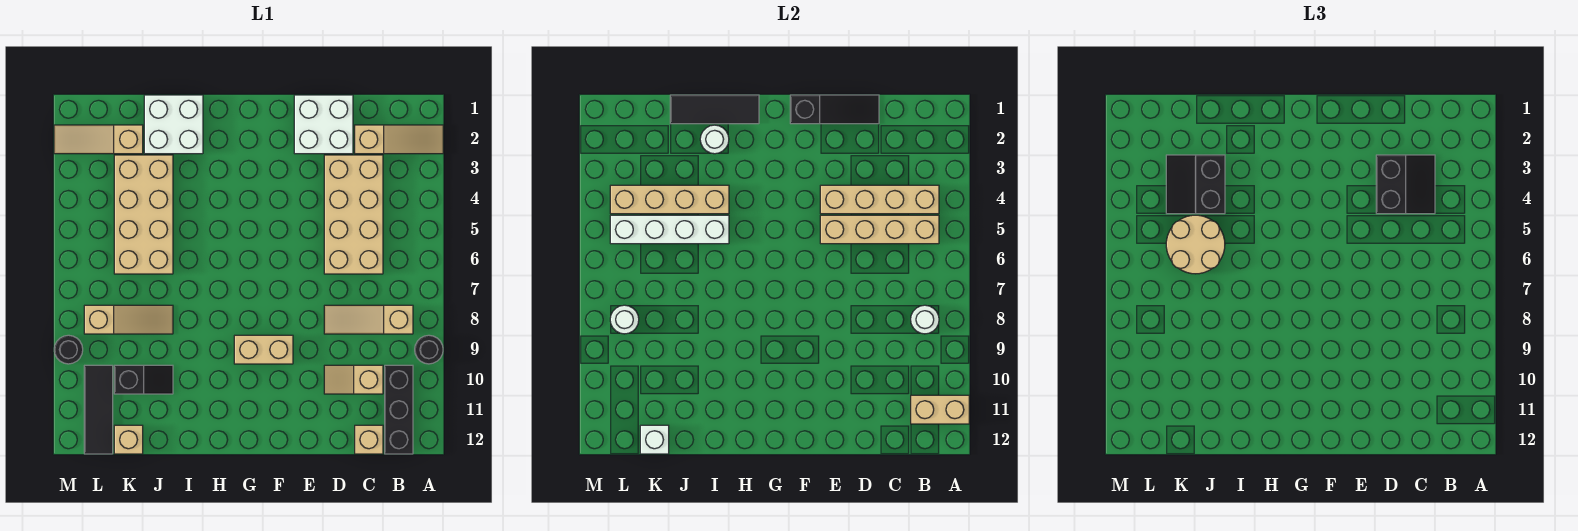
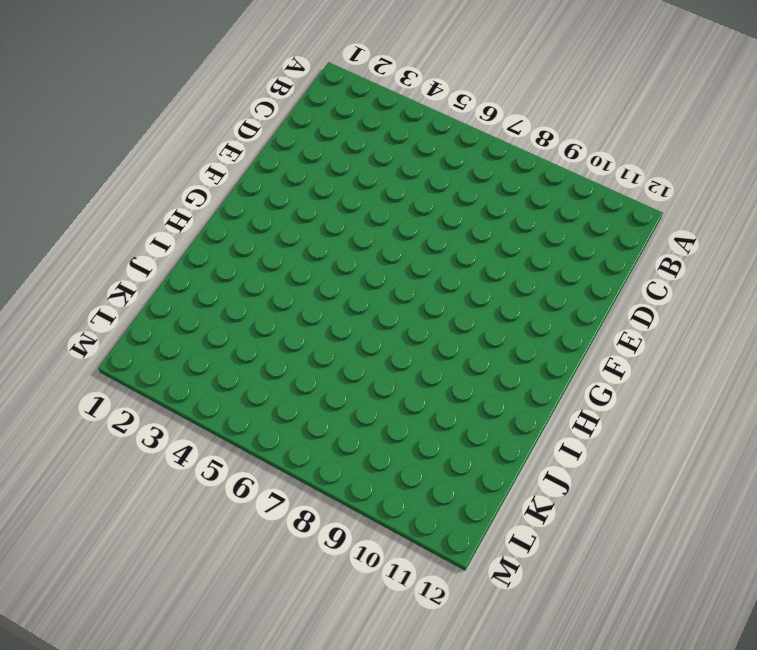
none -> tan slope A2:C2 level 1 top C
none -> black round brick A9 level 1
none -> tan slope B8:D8 level 1 top B
none -> black brick B10:B12 level 1

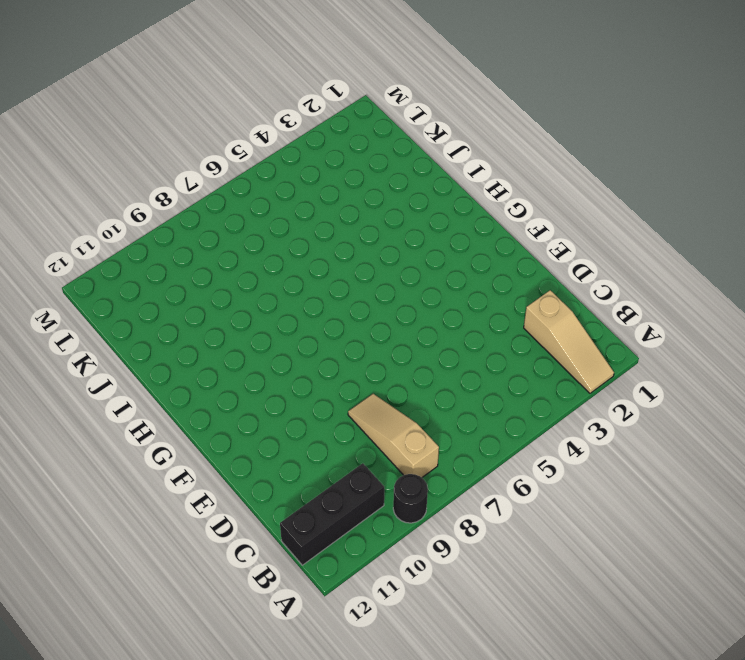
none -> tan brick C3:D6 level 1
none -> tan slope C10:D10 level 1 top C
none -> tan brick C12 level 1
none -> white brick D1:E2 level 1

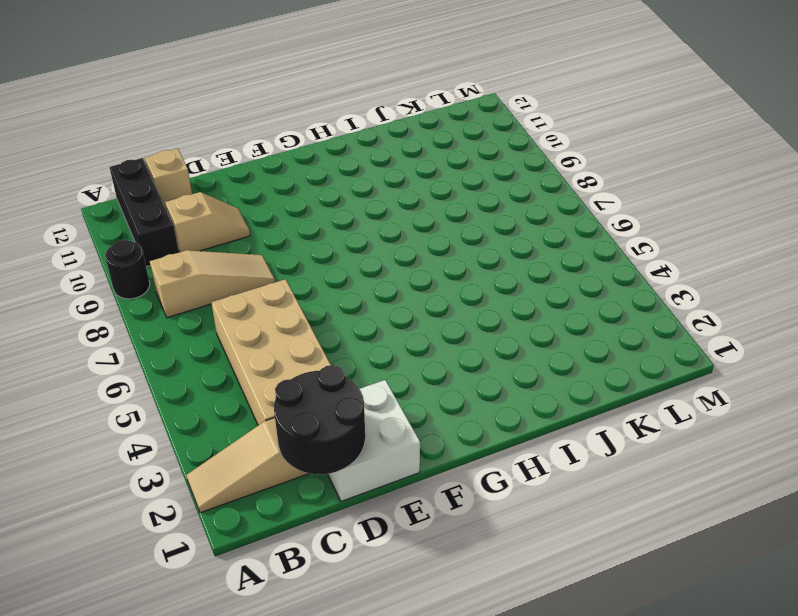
black round brick C1:D2 level 2 -> black slope D1:F1 level 2 top F
none -> tan brick F9:G9 level 1
none -> white brick I1:J2 level 1
none -> tan brick J3:K6 level 1
none -> tan slope J8:L8 level 1 top L

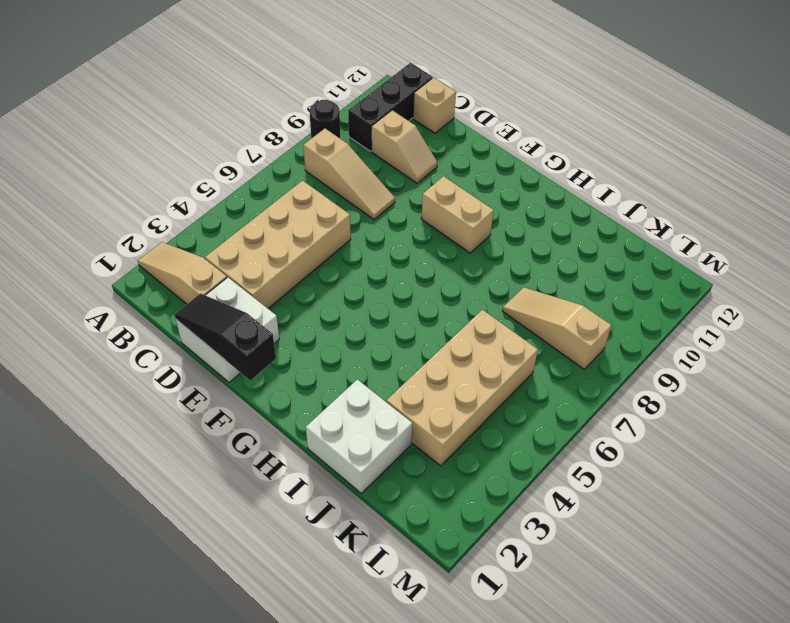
none -> black slope J10:K10 level 1 top K
none -> tan slope K2:M2 level 1 top K
none -> tan brick K12 level 1
none -> black tile L10:L12 level 1

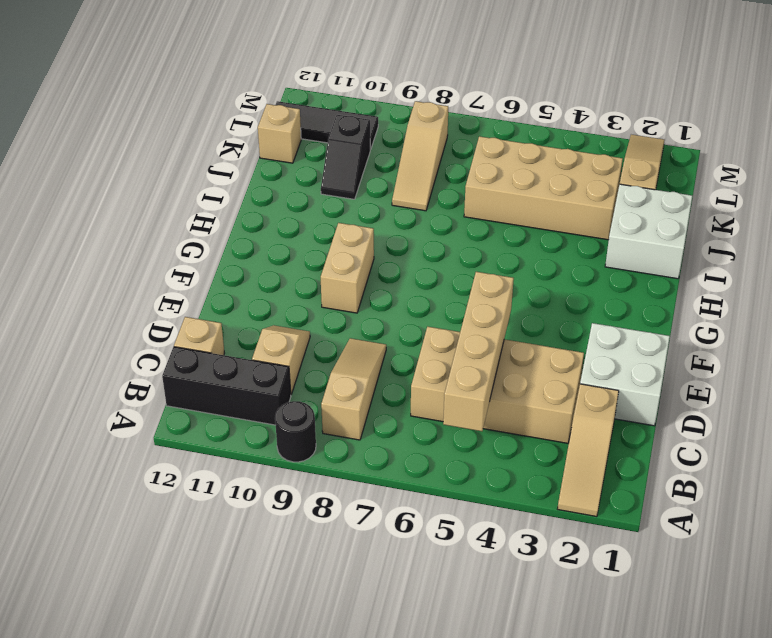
none -> black round brick M9 level 1
none -> tan brick A11:B11 level 2
none -> tan brick B4:E4 level 2
none -> white round brick B8 level 2

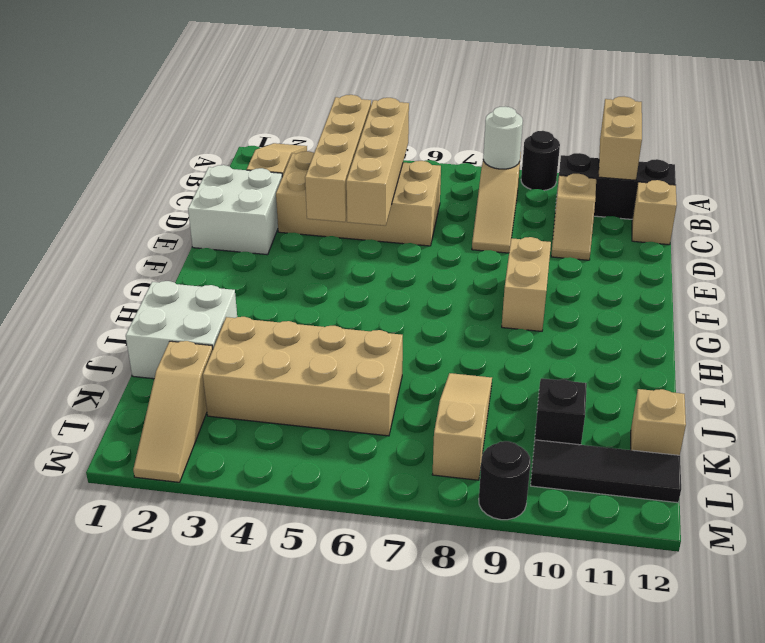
none -> black slope D1:F1 level 2 top F
none -> black tile H1:J1 level 2
none -> white round brick I2 level 2
none -> tan brick I4:L4 level 2

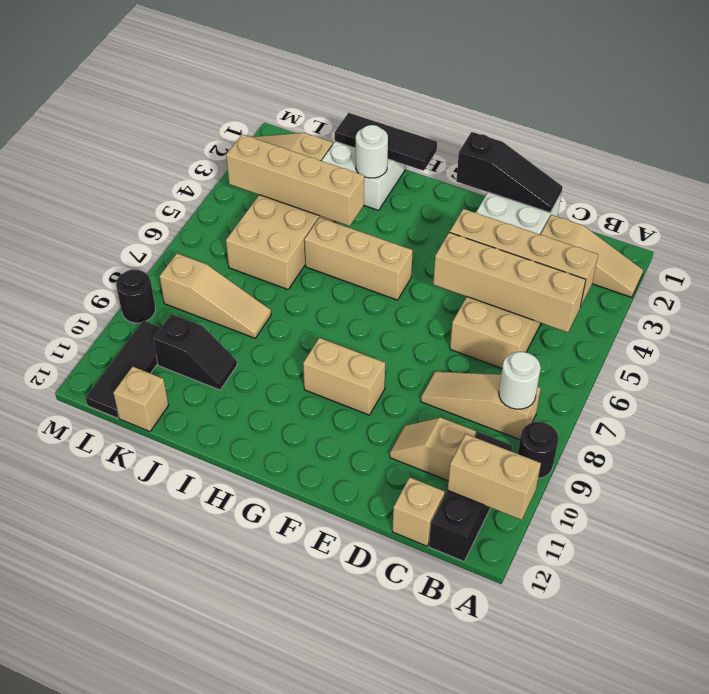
tan brick G5:I5 level 1 -> none
none -> white brick I5:L5 level 2
none -> white brick K12 level 2
none -> white round brick L8 level 2
none -> black slope C3:D4 level 3 top D

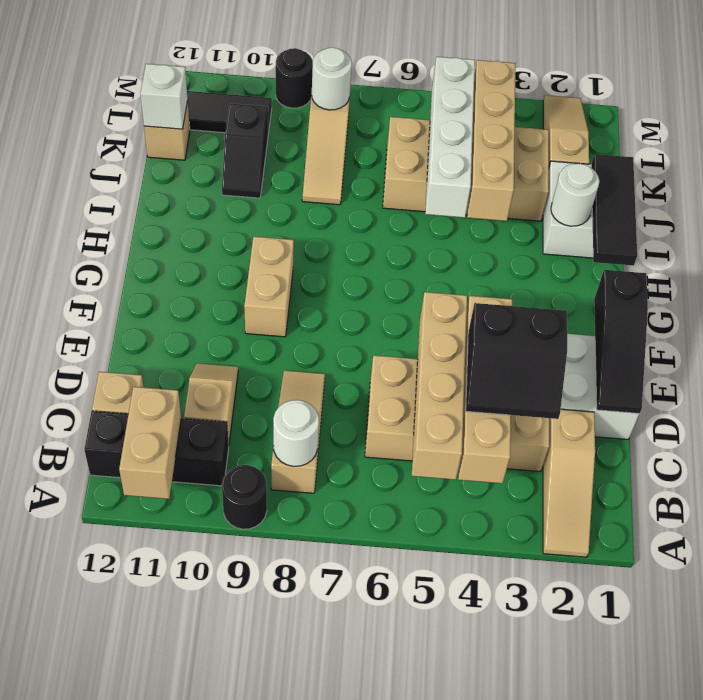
none -> black slope J3:K4 level 3 top J
none -> tan round brick J5:K6 level 3

